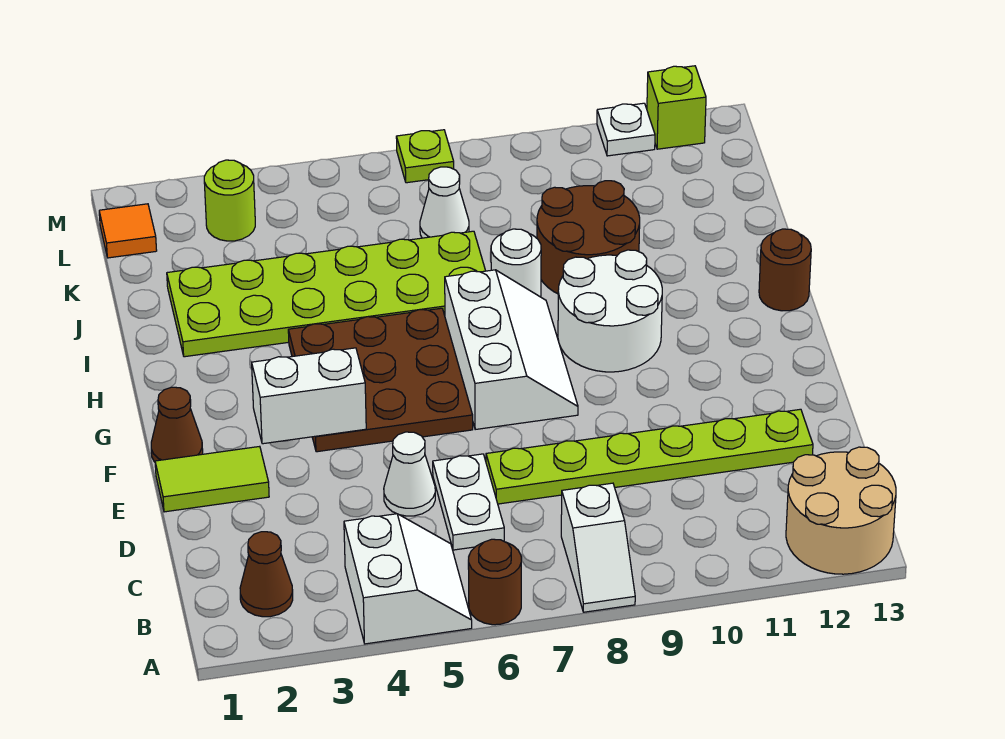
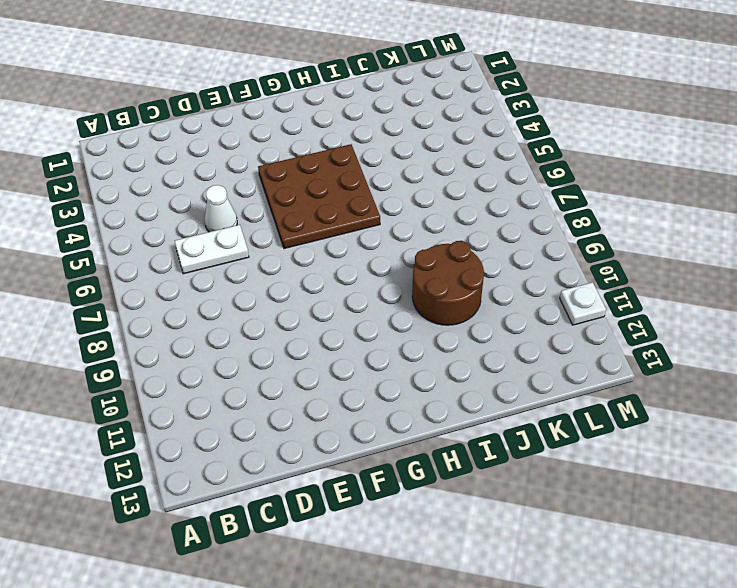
none -> white slope A4:B5 level 1 top 4
none -> brown round brick A6 level 1
none -> white slope A8:B8 level 1 top B

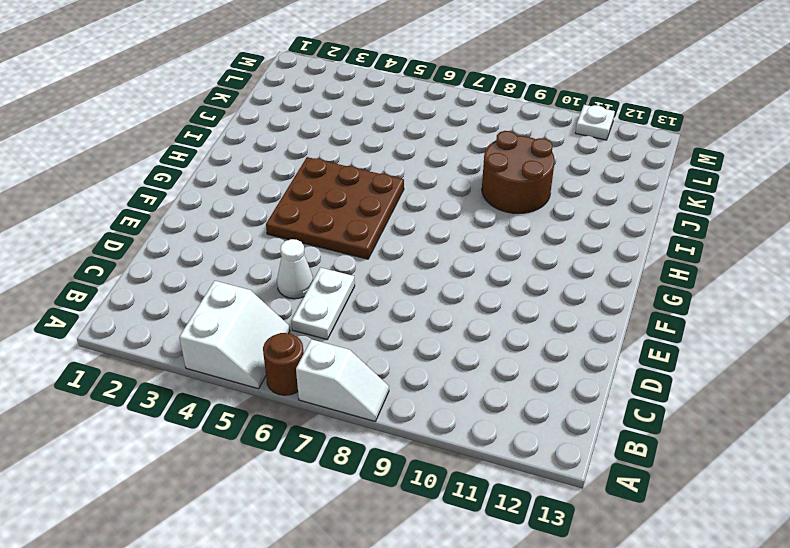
white slope A7:A8 level 1 top 7 -> white slope A8:B8 level 1 top B
none -> tan round brick A12:B13 level 1
none -> brown cone B2 level 1
none -> lime plate D7:D12 level 1

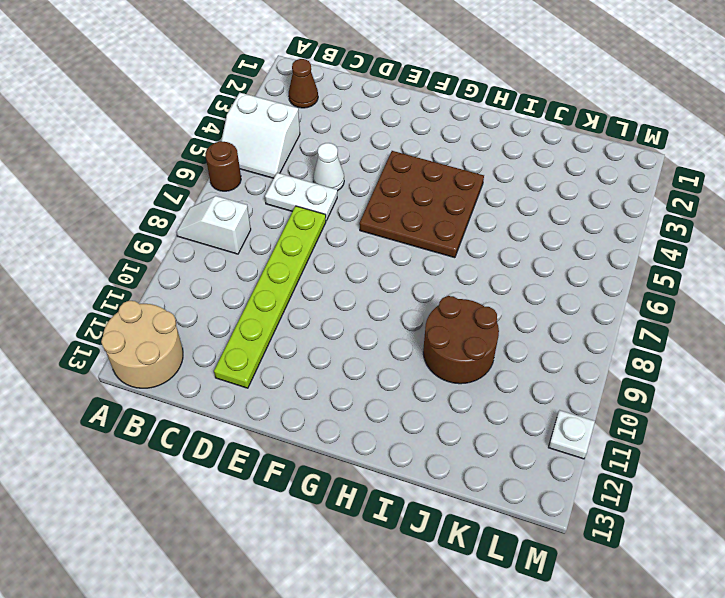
none -> lime tile E1:E2 level 1
none -> brown cone F1 level 1
none -> white slope F7:H8 level 1 top 7

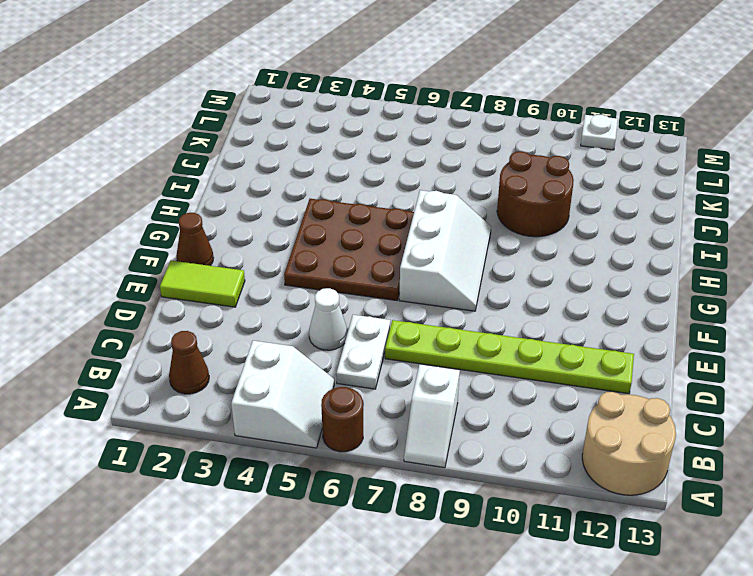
none -> white round brick G9:H10 level 1
none -> brown round brick H13 level 1
none -> lime plate I2:J7 level 1

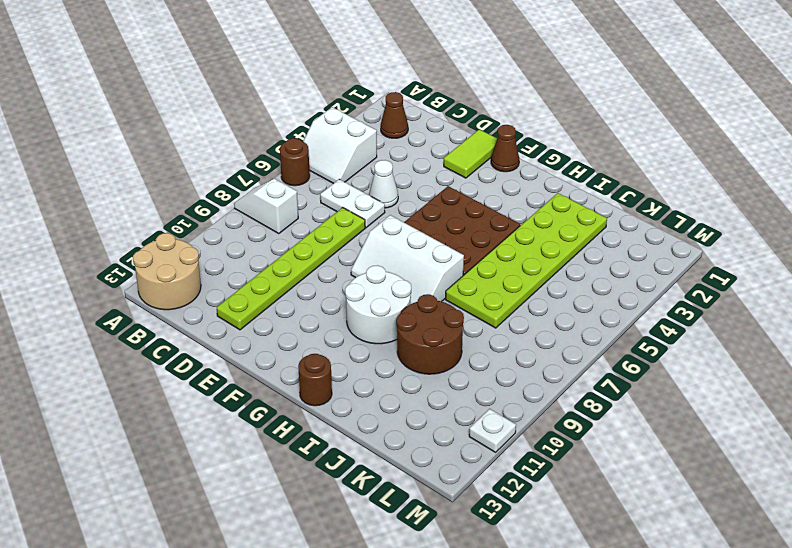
none -> white round brick I8 level 1
none -> white cone K7 level 1
none -> orange tile L1 level 1

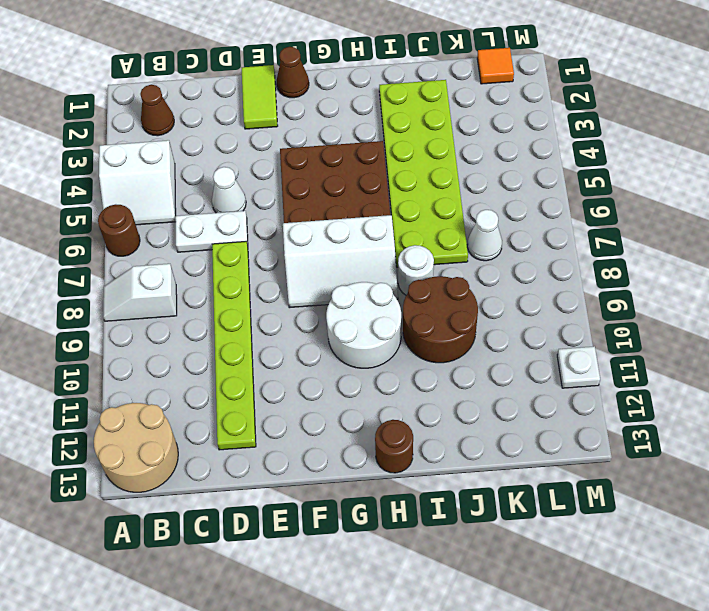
none -> lime round brick L3 level 1
none -> lime plate M7 level 1
none -> lime brick M12 level 1

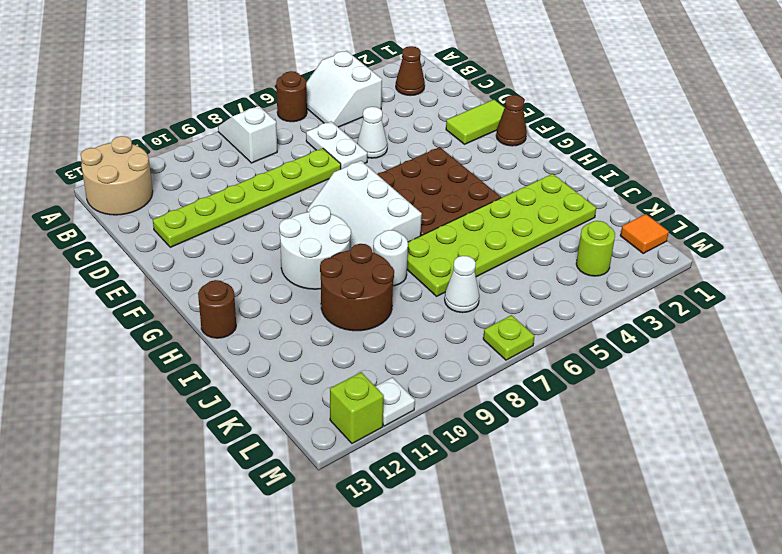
none -> white brick F3:F4 level 2

